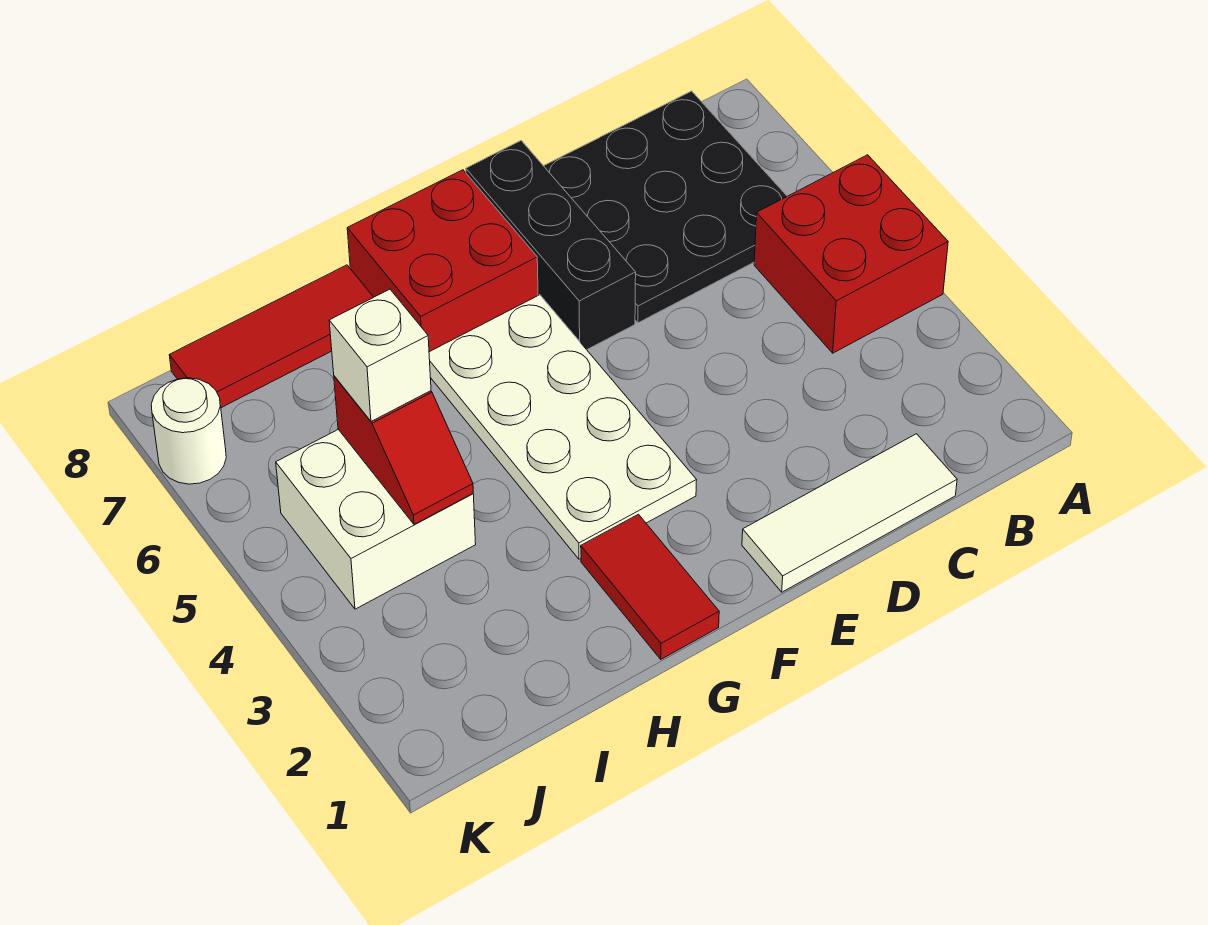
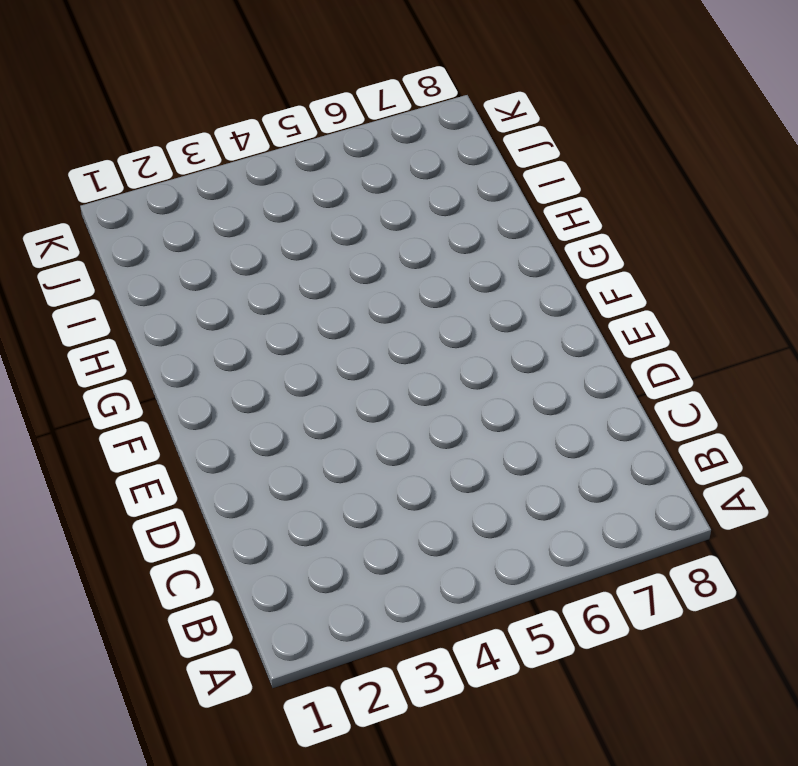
none -> red brick A4:B5 level 1
none -> black plate B6:D8 level 1
none -> white tile C1:E1 level 1

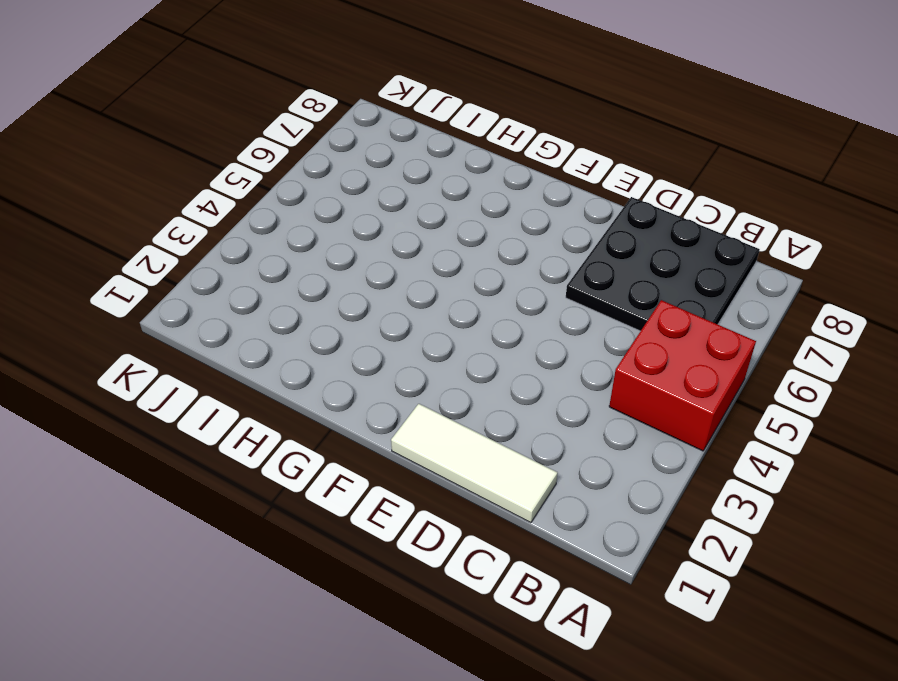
none -> black brick E6:E8 level 1
none -> white plate F3:G6 level 1
none -> red brick F7:G8 level 1

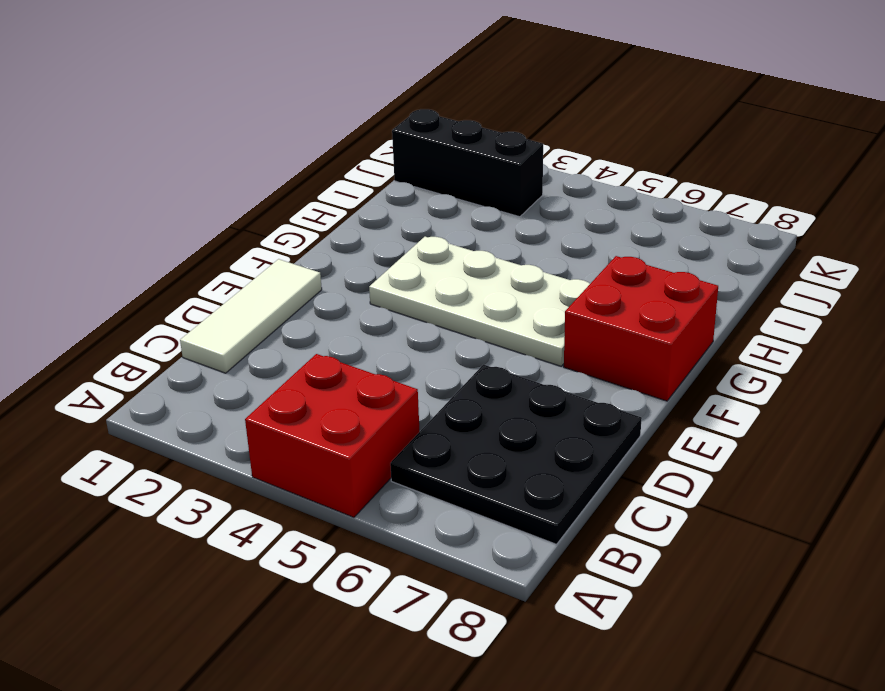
black brick J1:J3 level 1 -> black brick E6:E8 level 1
none -> red tile G1:G2 level 1
none -> red tile H8:J8 level 1
none -> white brick I4:J5 level 1

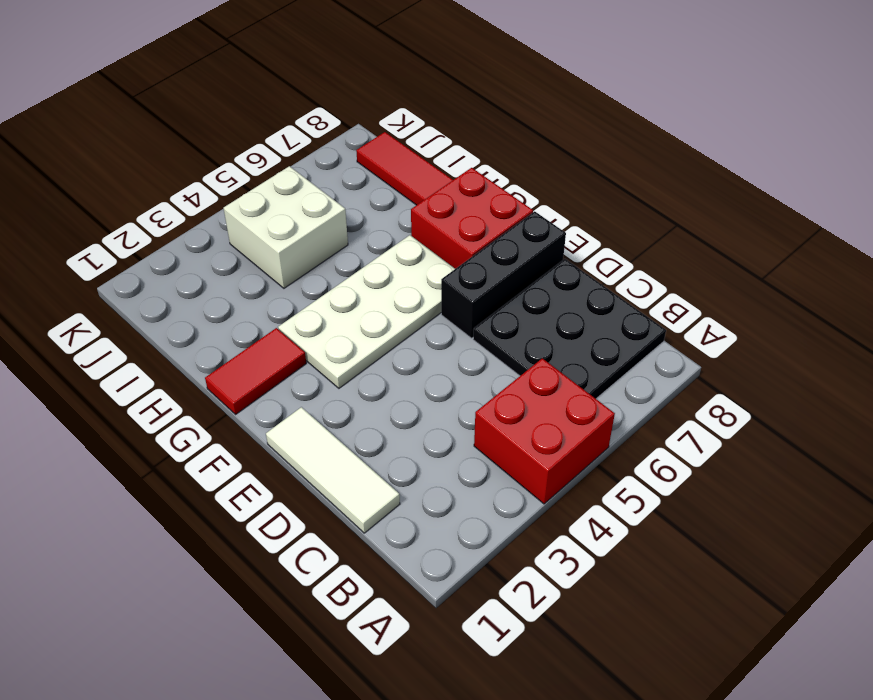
none -> white round brick K7 level 1
none -> red slope I4:I5 level 2 top 5
none -> white brick I5 level 3

